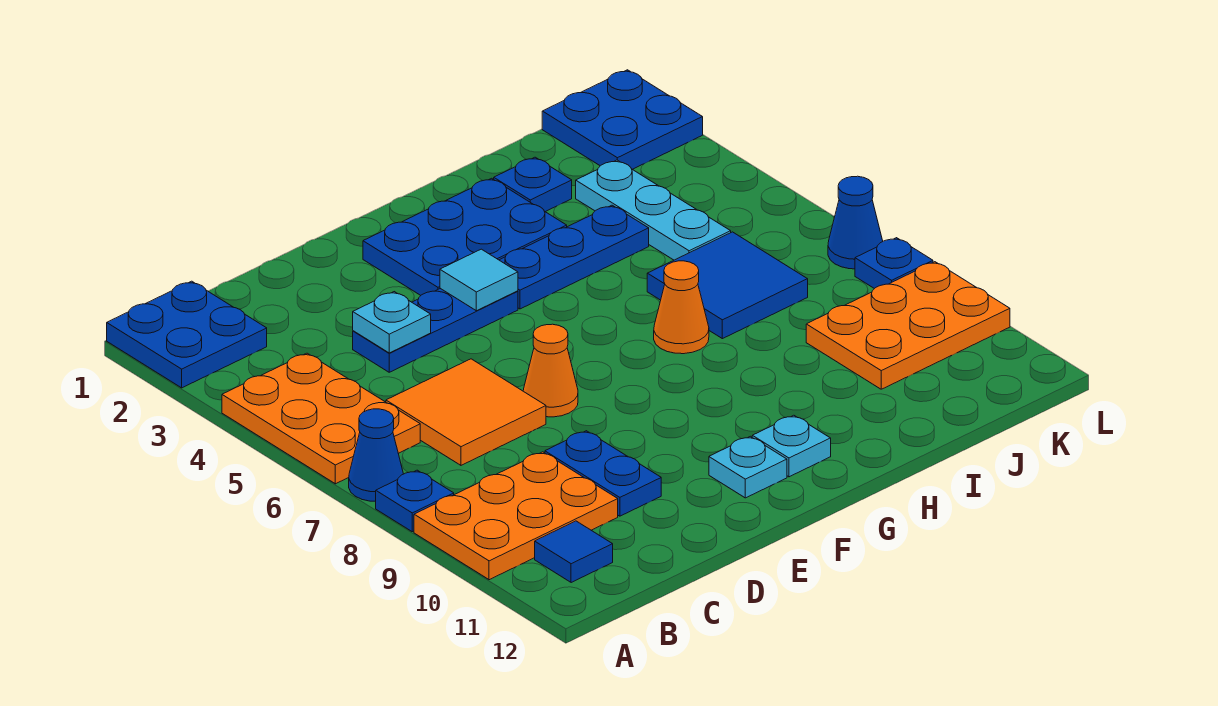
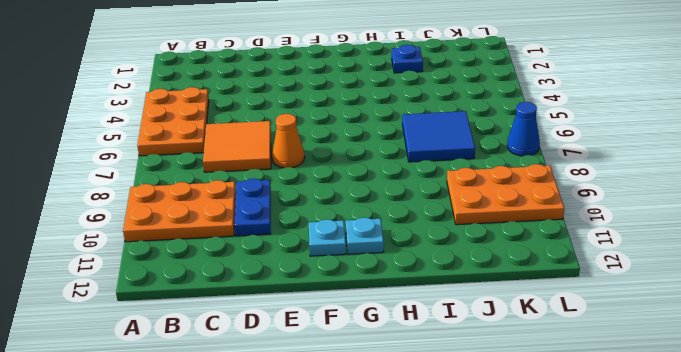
none -> blue plate A1:B2 level 1
none -> blue cone A7 level 1
none -> blue plate A8 level 1

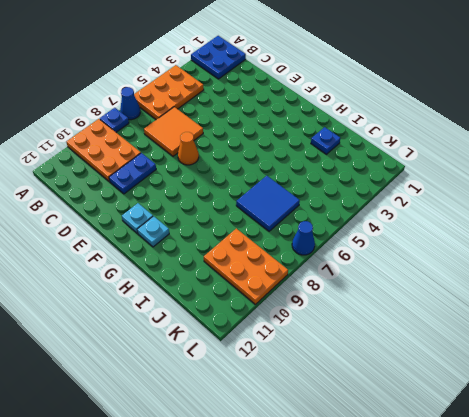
none -> blue tile B11 level 1
none -> blue plate D4:F4 level 1
none -> blue plate F2:H3 level 1

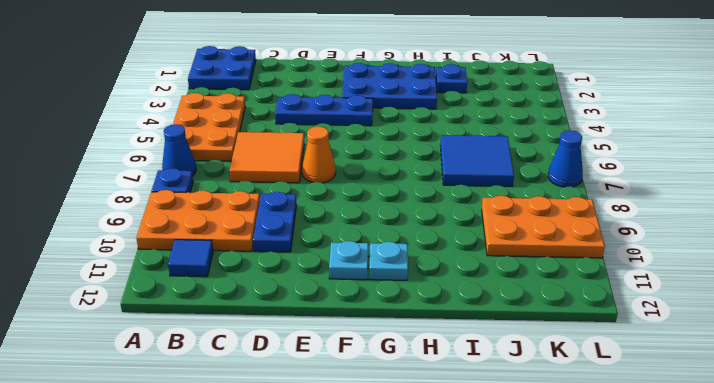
none -> blue plate G4:I4 level 1
none -> orange cone H7 level 1
none -> cyan plate J3:J5 level 1

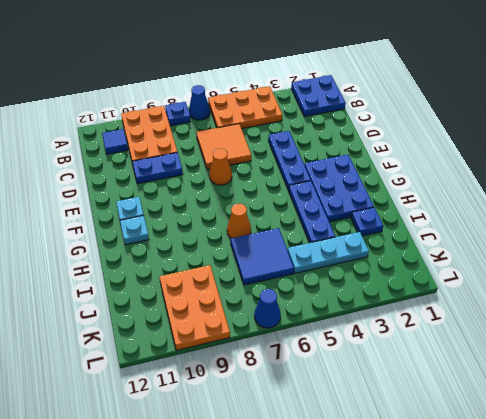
none -> blue plate K1:L2 level 1
none -> blue plate L8 level 1
none -> cyan plate D4 level 2

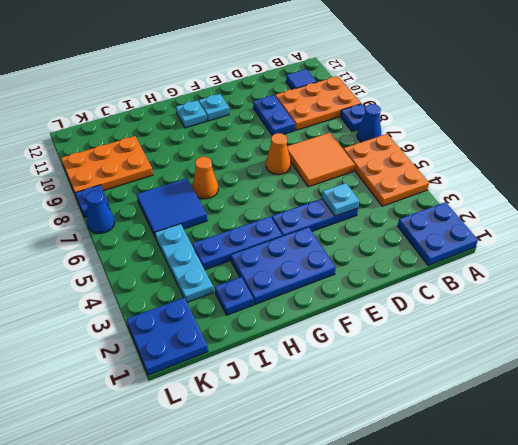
none -> cyan tile F4 level 2

